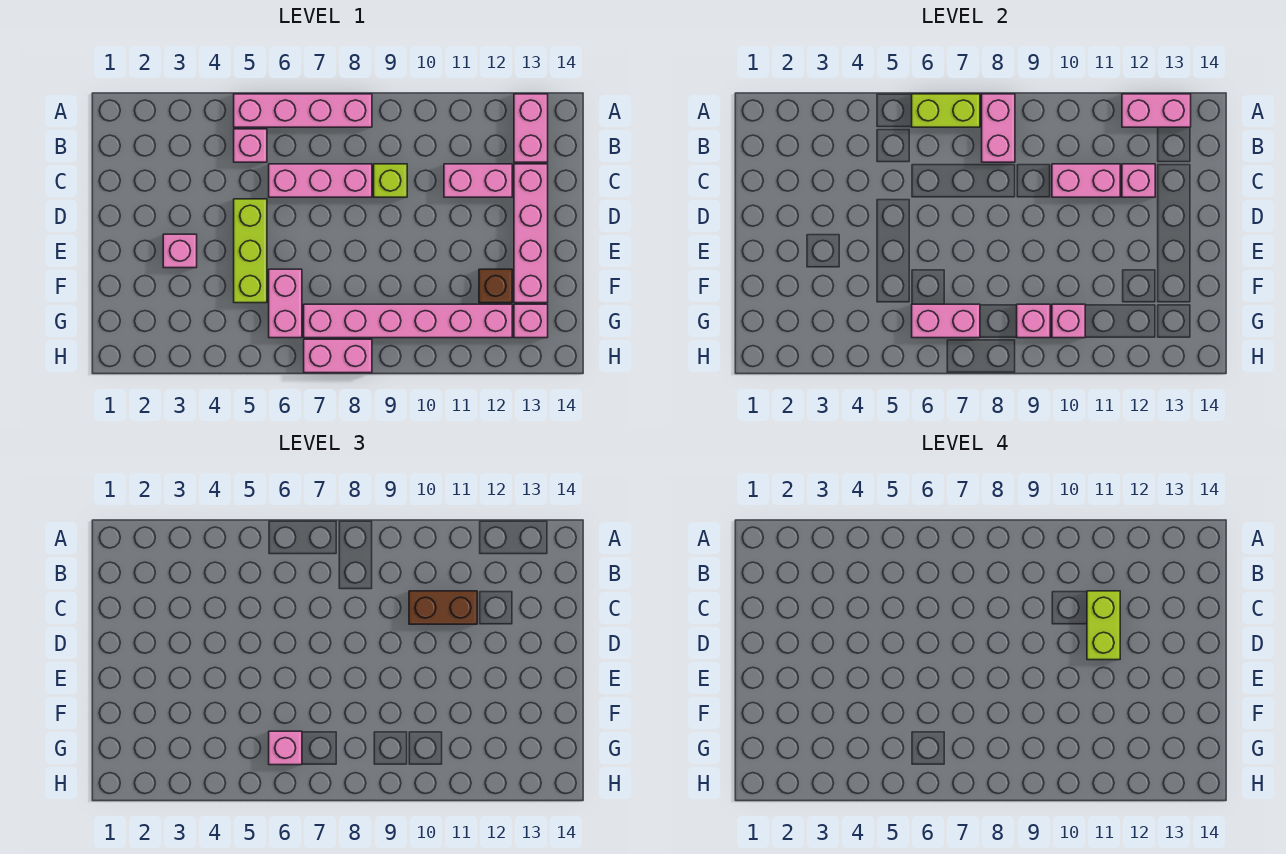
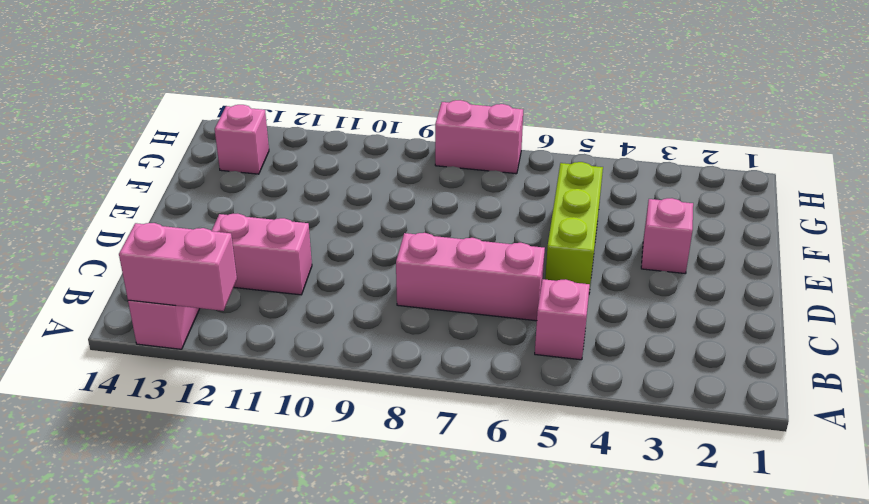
none -> pink brick A5:A8 level 1
none -> lime brick C9 level 1
none -> pink brick C13:F13 level 1

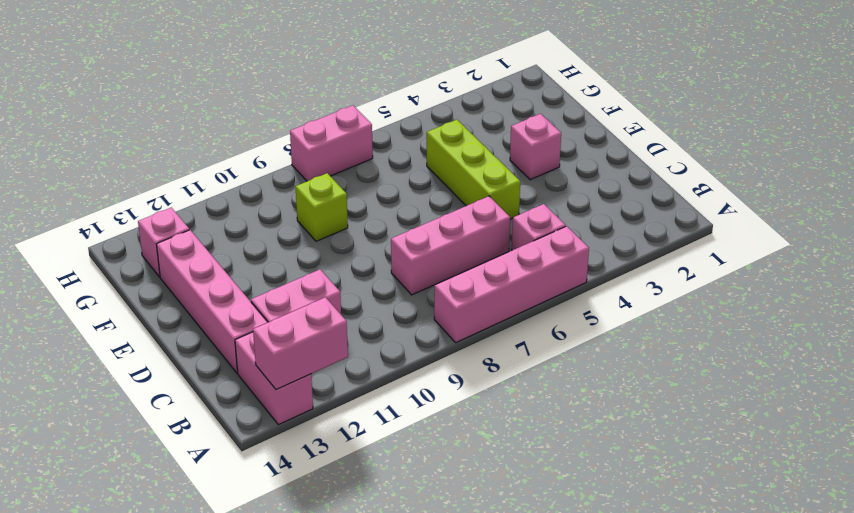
lime brick F9 level 1 -> lime brick C9 level 1
none -> pink brick F6:G6 level 1
none -> brown brick F12 level 1
none -> pink brick G7:G12 level 1

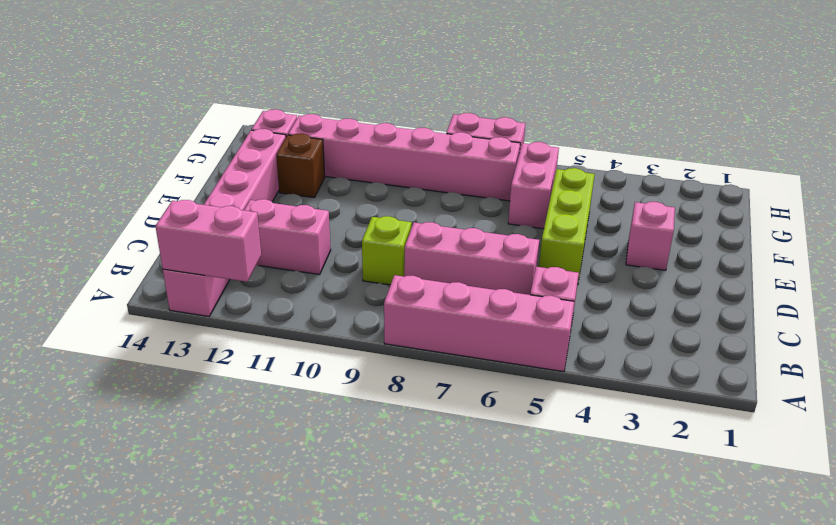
none -> lime brick A6:A7 level 2
none -> pink brick A8:B8 level 2
none -> pink brick C10:C11 level 2

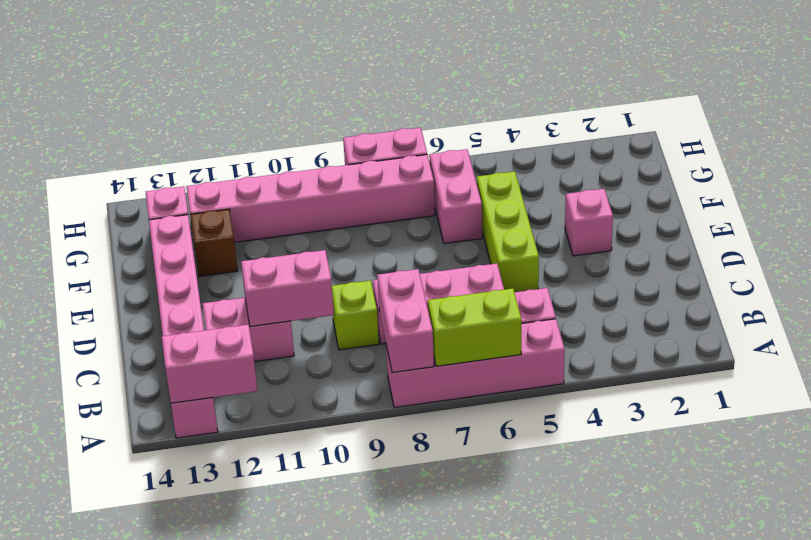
none -> pink brick C12 level 2
none -> pink brick G6:G7 level 2
none -> pink brick G9 level 2

